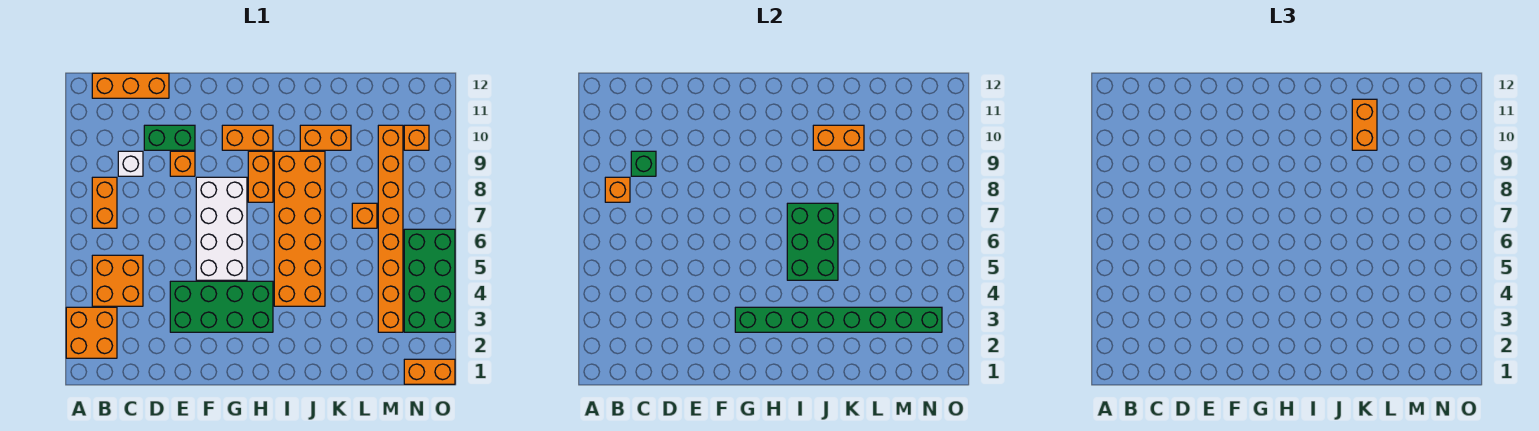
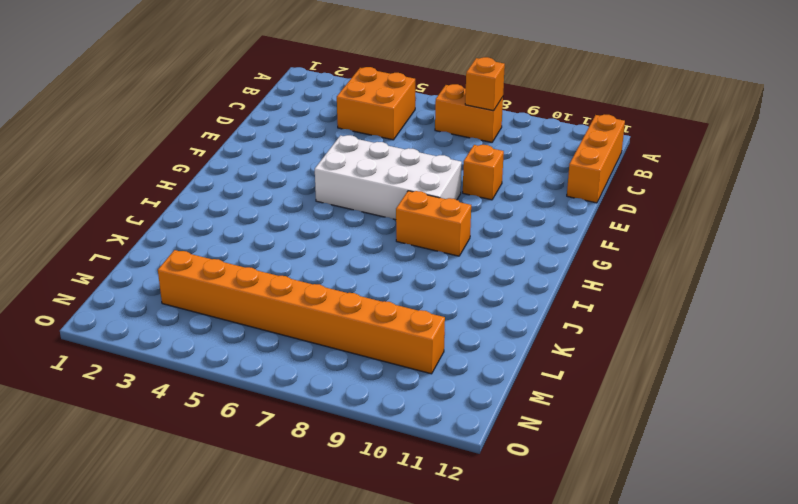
none -> orange brick A2:B3 level 1
none -> white brick C9 level 1
none -> green brick D10:E10 level 1

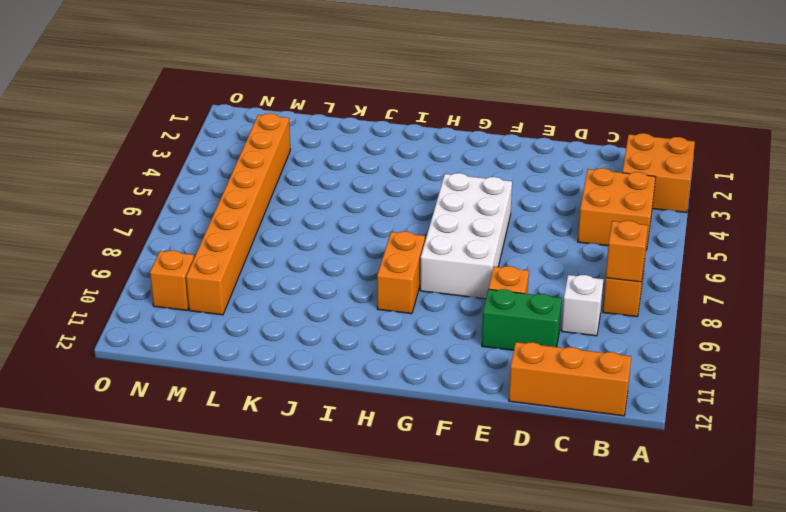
none -> green brick E3:H4 level 1
none -> orange brick G10:H10 level 1
none -> orange brick I4:J9 level 1

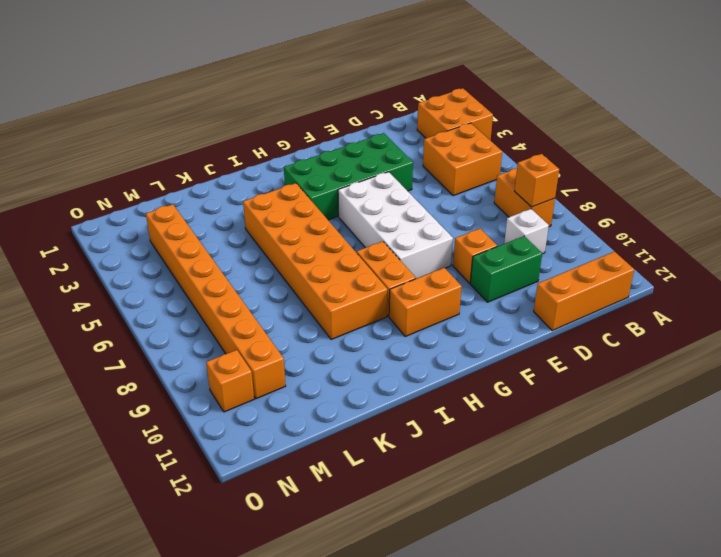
none -> orange brick J10:K10 level 1
none -> orange brick L7 level 1
none -> orange brick N1:O1 level 1

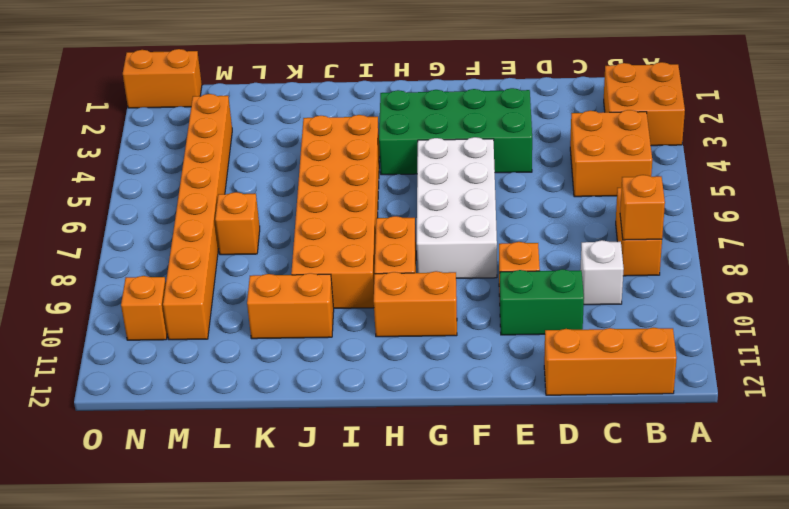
none -> green brick N3:O6 level 1
none -> green brick C9 level 2
none -> green brick G3:N3 level 2

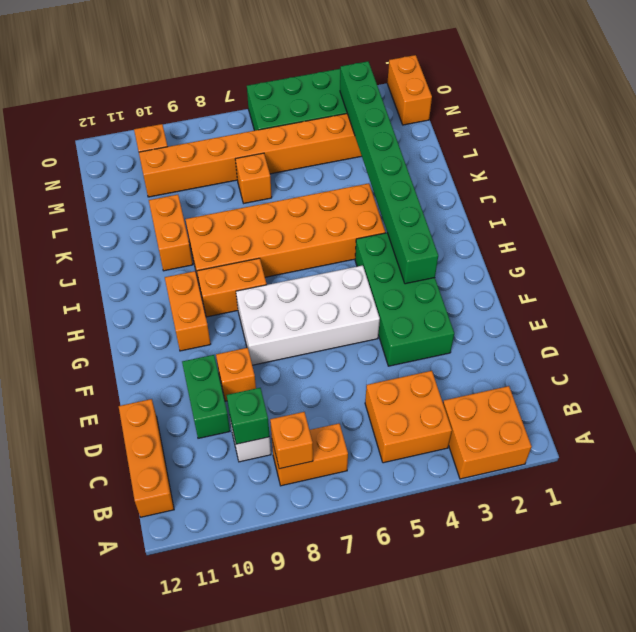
none -> green brick I5:J7 level 2
none -> orange brick J10:K10 level 2
none -> orange brick K10:K11 level 3

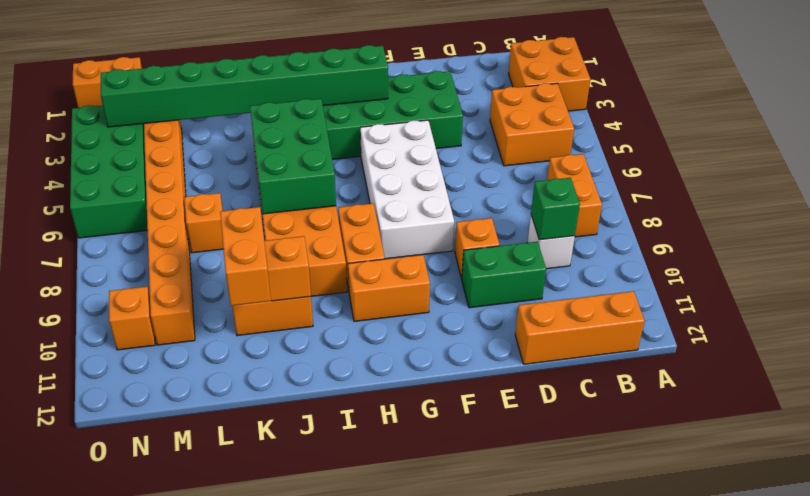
none -> orange brick B8 level 2

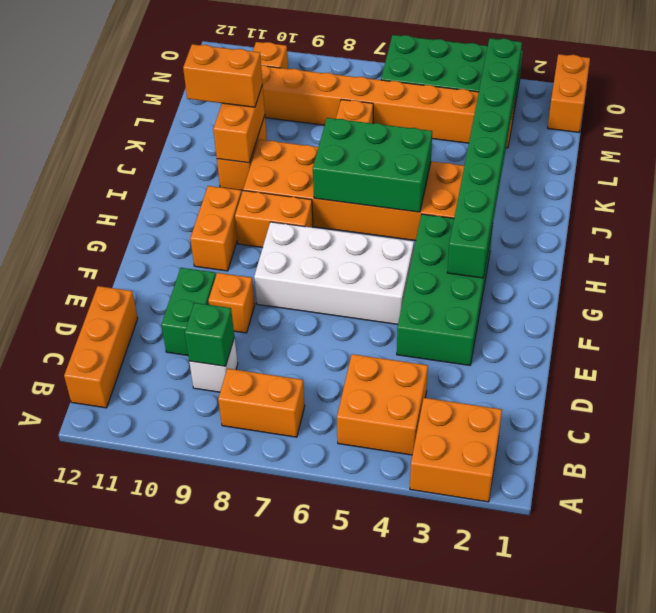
none -> orange brick B8 level 2

